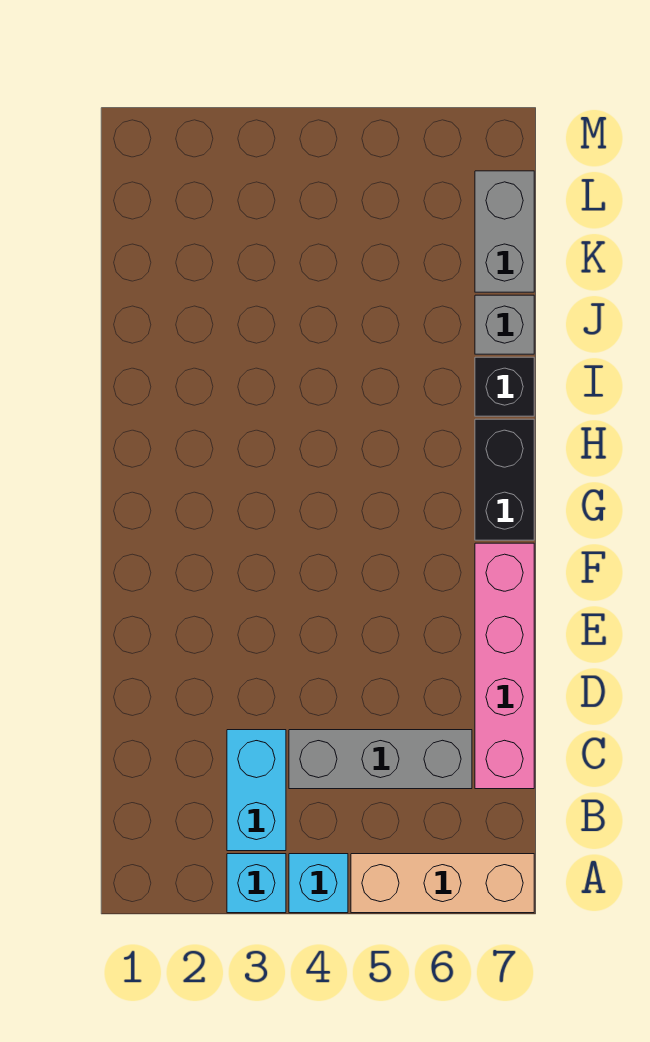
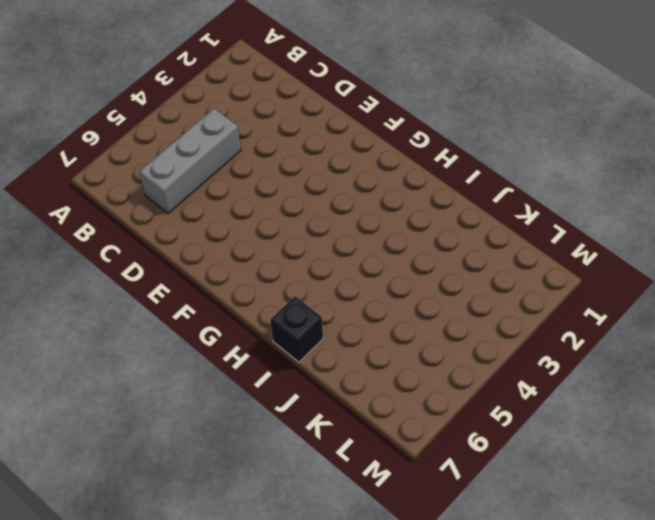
none -> cyan brick A3 level 1
none -> cyan brick A4 level 1

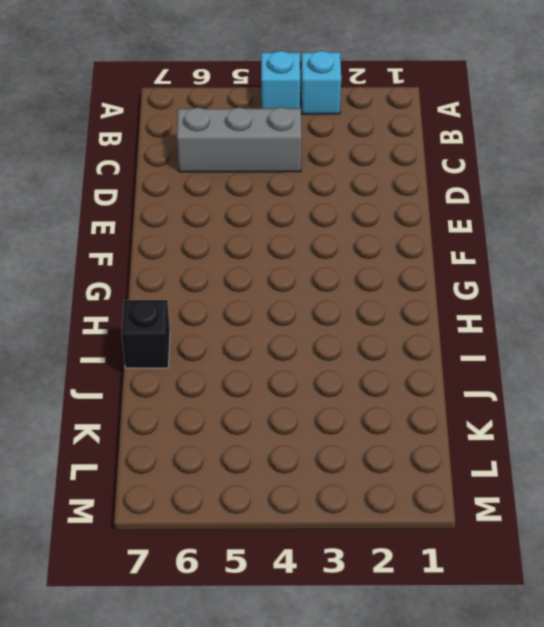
none -> tan brick A5:A7 level 1
none -> cyan brick B3:C3 level 1

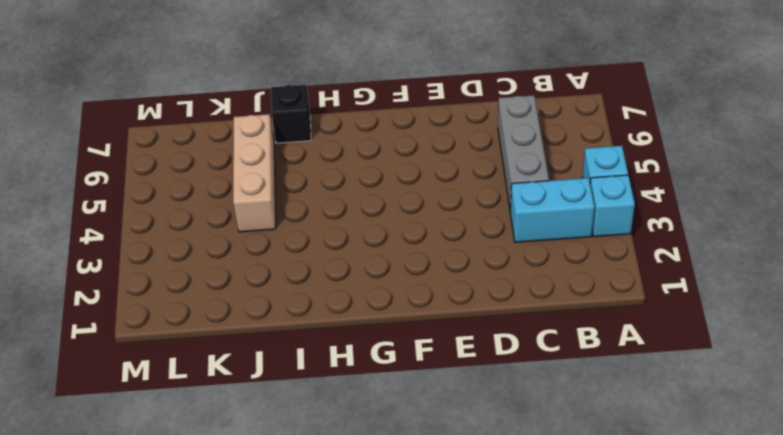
tan brick J4:J6 level 1 -> tan brick A5:A7 level 1
none -> pink brick C7:F7 level 1
none -> black brick G7:H7 level 1

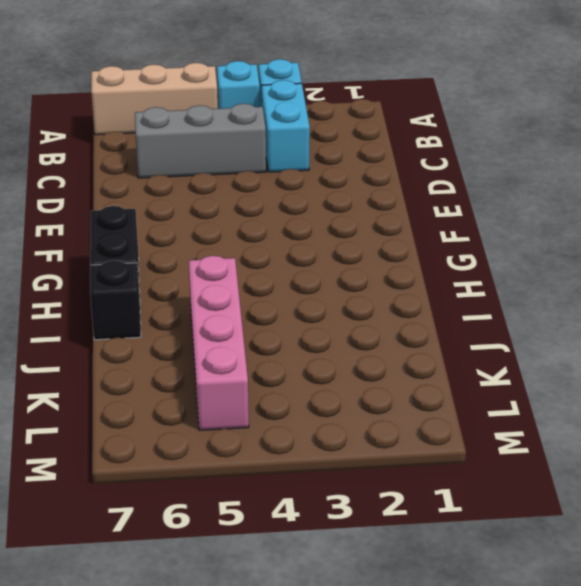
pink brick I5:L5 level 1 -> pink brick C7:F7 level 1
none -> grey brick J7 level 1
none -> grey brick K7:L7 level 1

